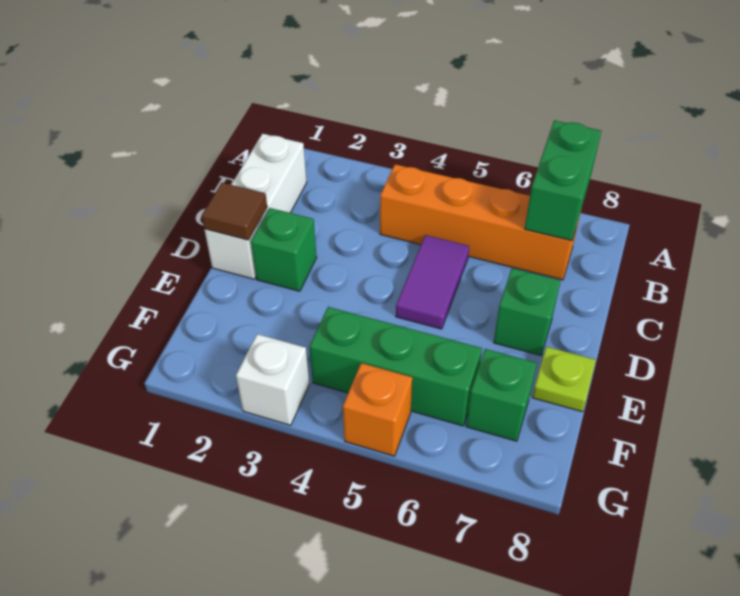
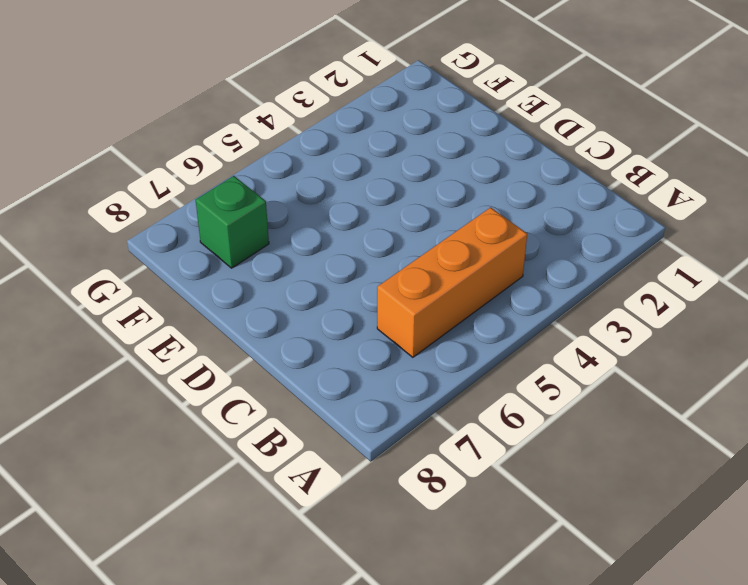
orange brick B4:B6 level 1 -> orange brick B4:B7 level 1
none -> white brick B1:D1 level 1
none -> purple tile C5:D5 level 1
none -> green brick D2 level 1

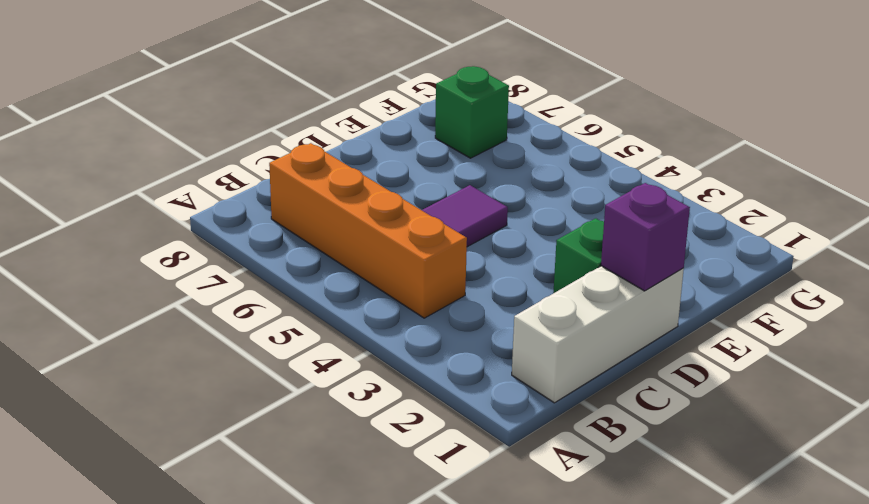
purple brick D1 level 2 -> brown tile D1 level 2
none -> green brick D7 level 1
none -> lime plate E8 level 1
none -> green brick F4:F6 level 1

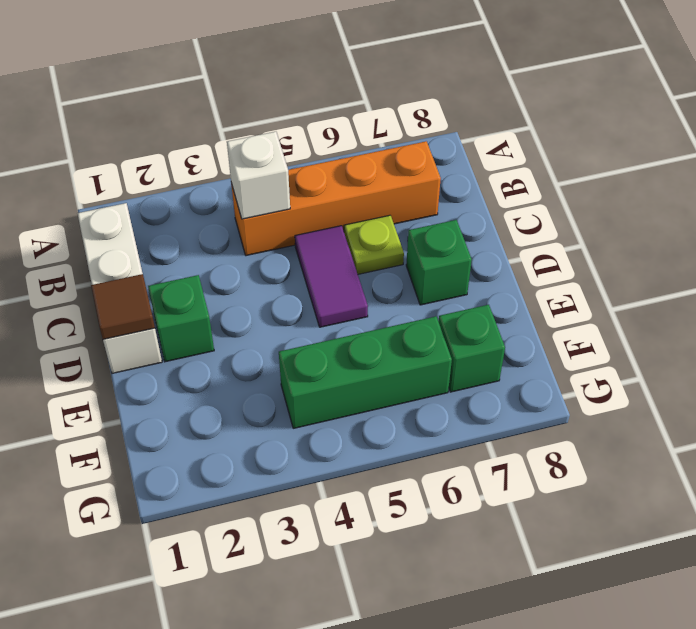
white brick B4 level 2 -> white brick G3 level 1
lime plate C6 level 1 -> lime plate E8 level 1
none -> orange brick G5 level 1
none -> green brick A7:B7 level 2

